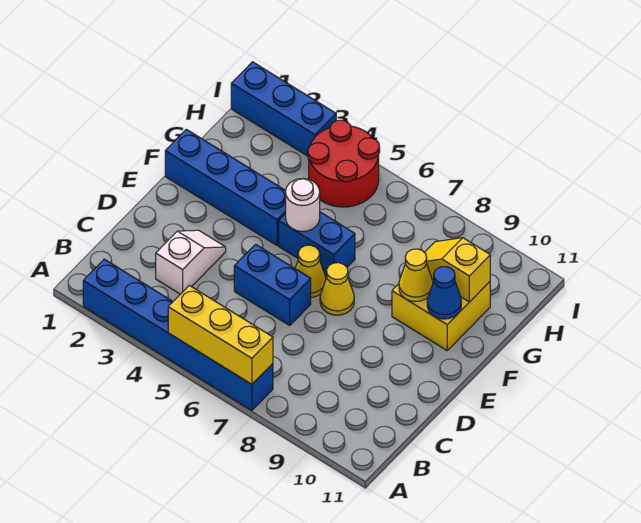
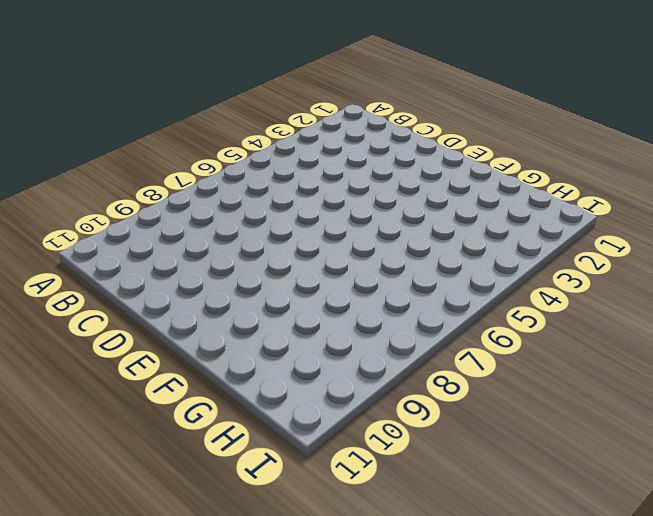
none -> blue brick A2:A7 level 1
none -> white slope C3:D3 level 1 top C
none -> blue brick D5:D6 level 1

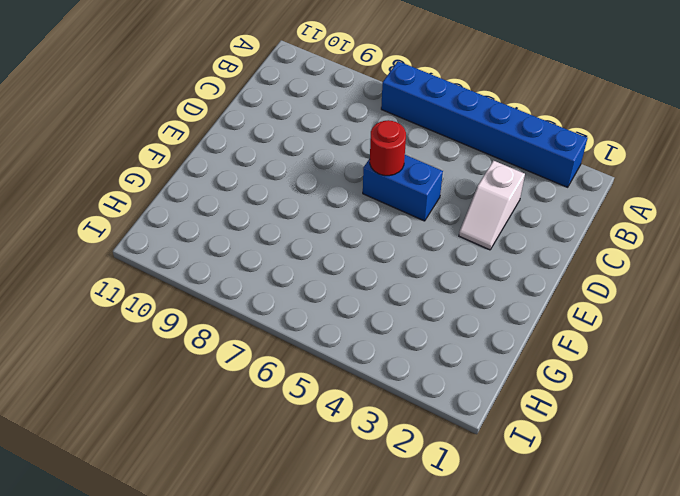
red round brick D6 level 2 -> none
none -> yellow cone E6 level 1
none -> yellow cone E7 level 1
none -> blue brick F1:F4 level 1

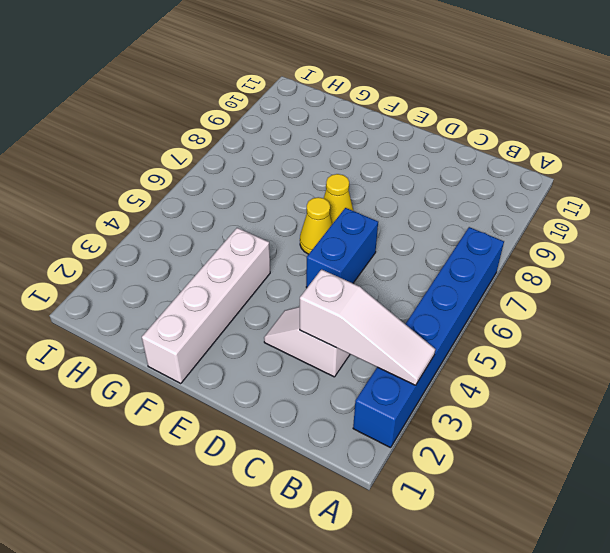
white slope A3:C3 level 2 top C -> none
white brick F1:F4 level 1 -> blue brick F1:F4 level 1
none -> blue brick F5:F6 level 1
none -> yellow brick F9:G10 level 1
none -> red round brick H4:I5 level 1

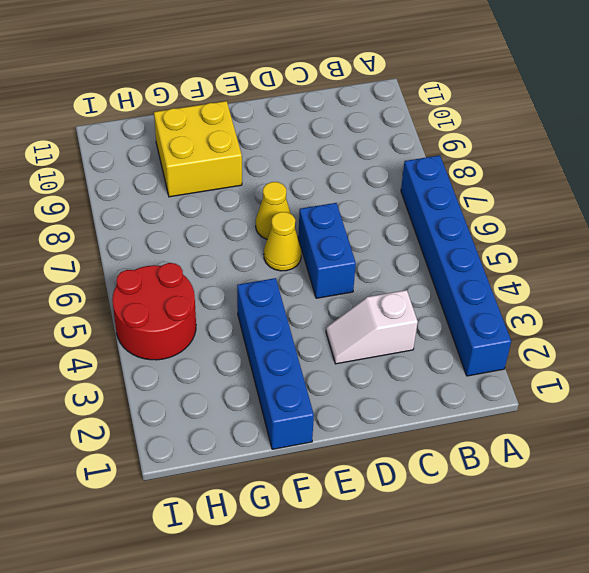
none -> blue brick F5:F6 level 1
none -> blue brick I1:I3 level 1
none -> yellow brick A5:A7 level 2

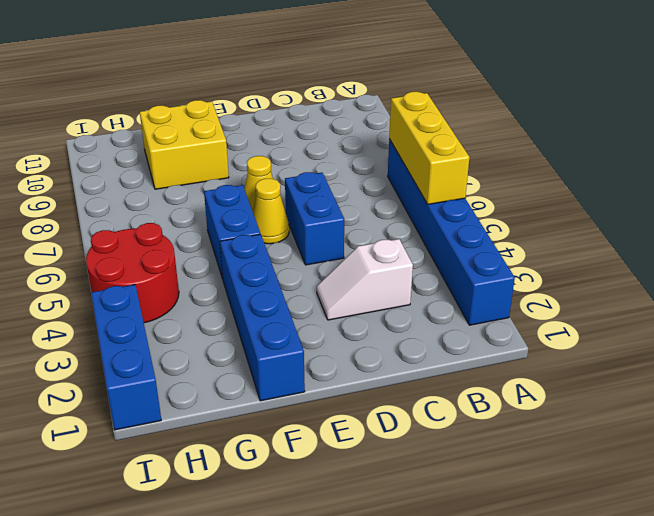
none -> white round brick F5 level 2
none -> yellow cone F9 level 2
none -> blue cone F10 level 2

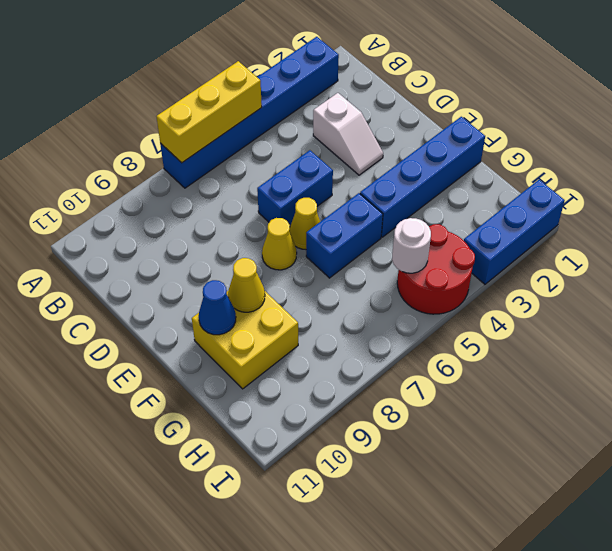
white round brick H5 level 2 -> white round brick F5 level 2
none -> yellow slope G9:G10 level 2 top 10

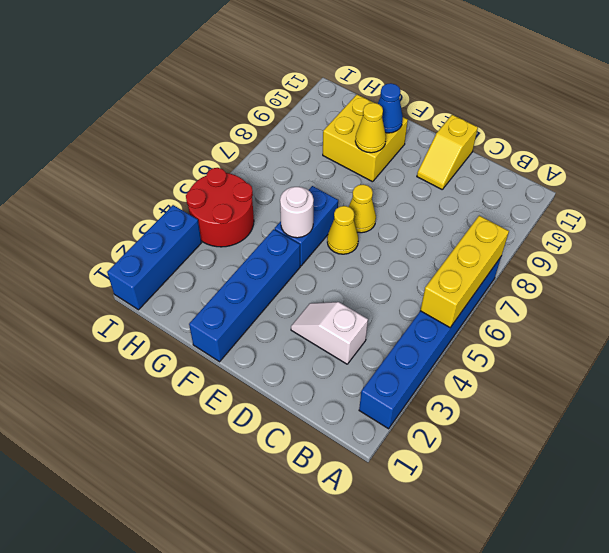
yellow slope D10:D11 level 1 top 11 -> yellow slope G9:G10 level 2 top 10
none -> blue brick D5:D6 level 1

